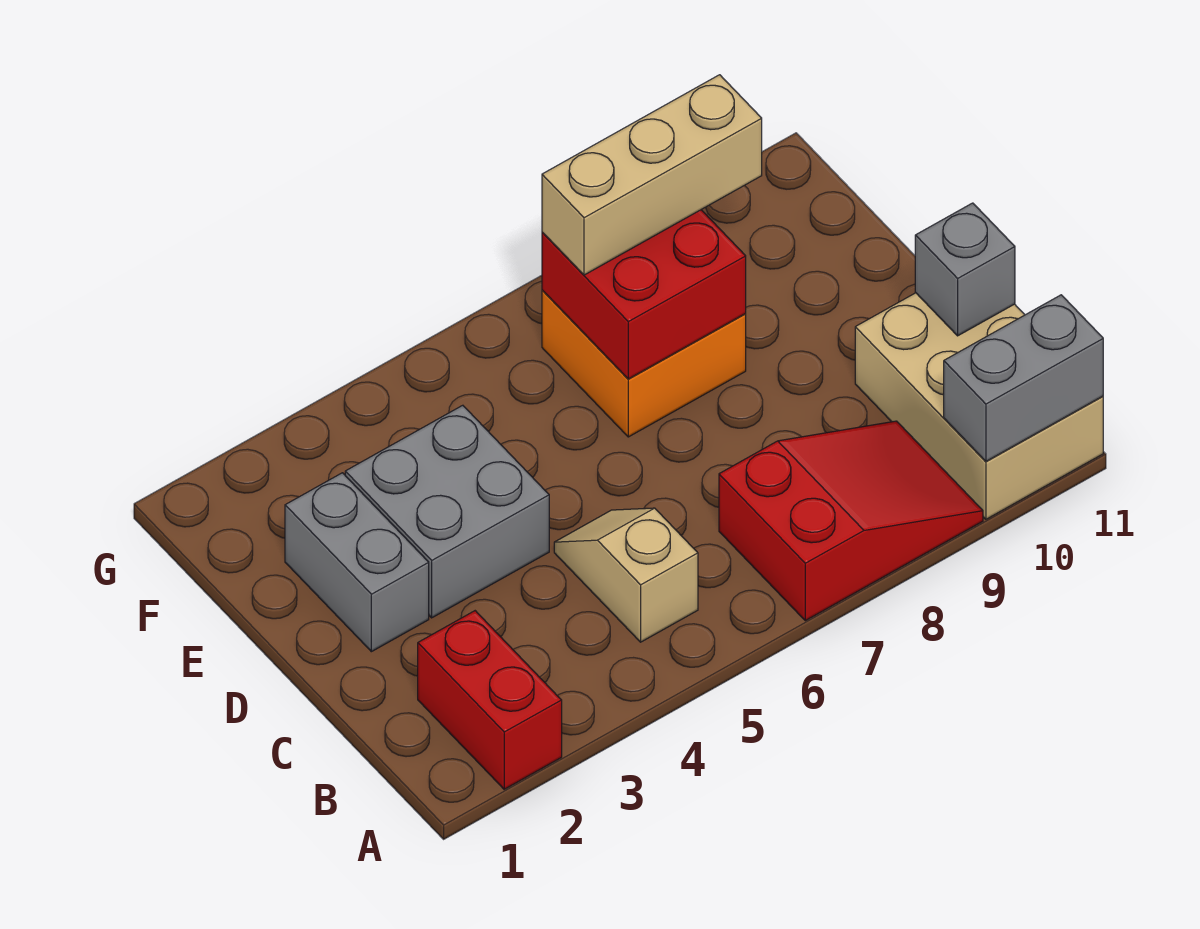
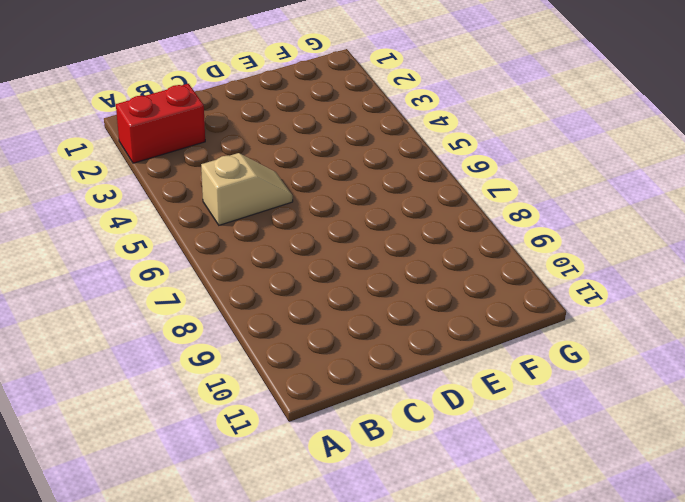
none -> red slope A7:B9 level 1 top 7
none -> tan brick A10:C11 level 1

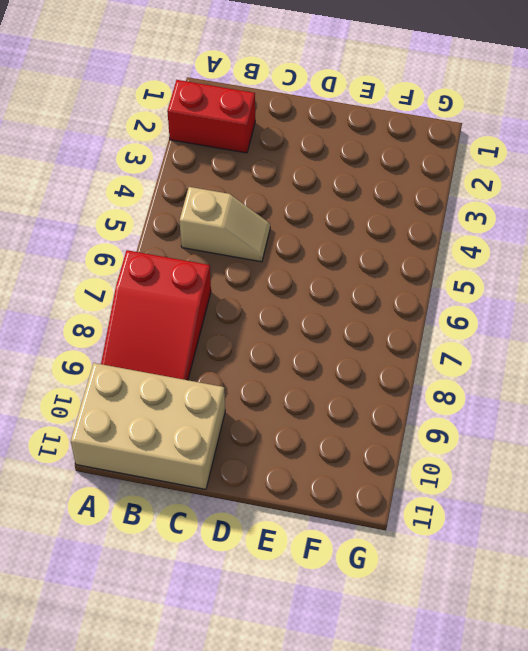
none -> grey brick D2:E2 level 1
none -> grey brick D3:E4 level 1

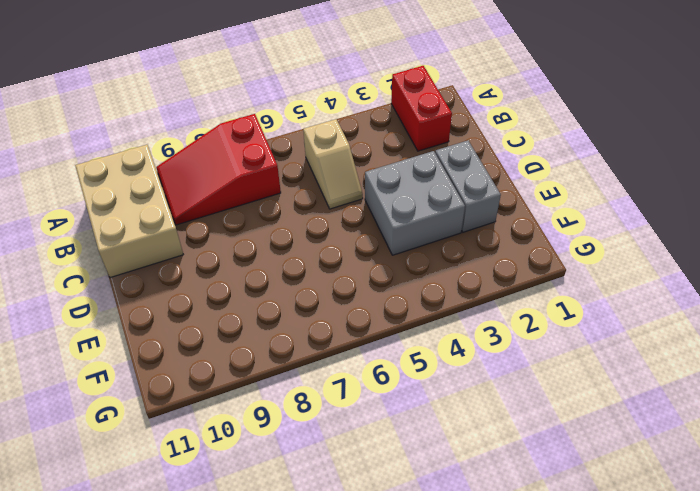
none -> orange brick E7:F8 level 1
none -> grey brick A10:A11 level 2

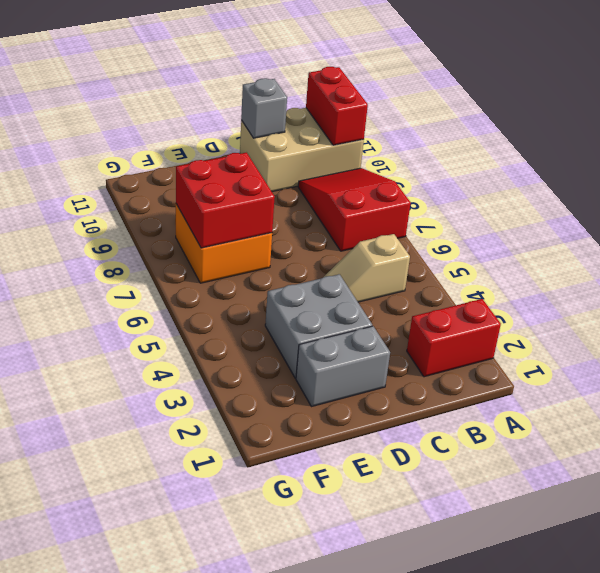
red brick A10:A11 level 2 -> grey brick A10:A11 level 2
none -> tan brick F7:F9 level 3

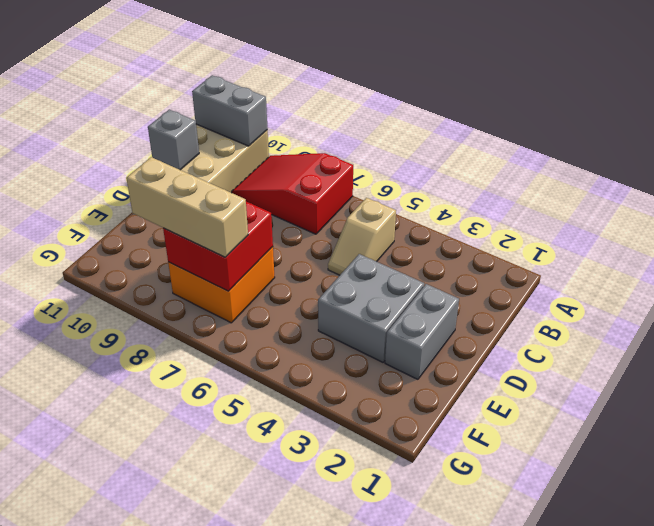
none -> red brick A2:B2 level 1

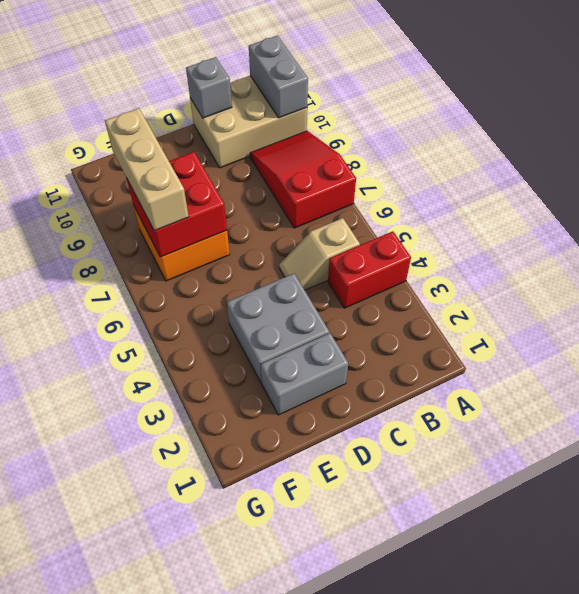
red brick A4:B4 level 1 -> red brick A2:B2 level 1

